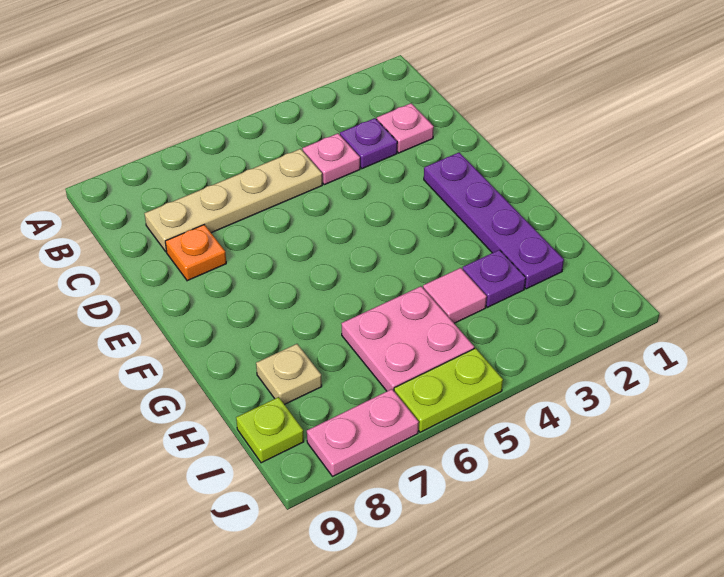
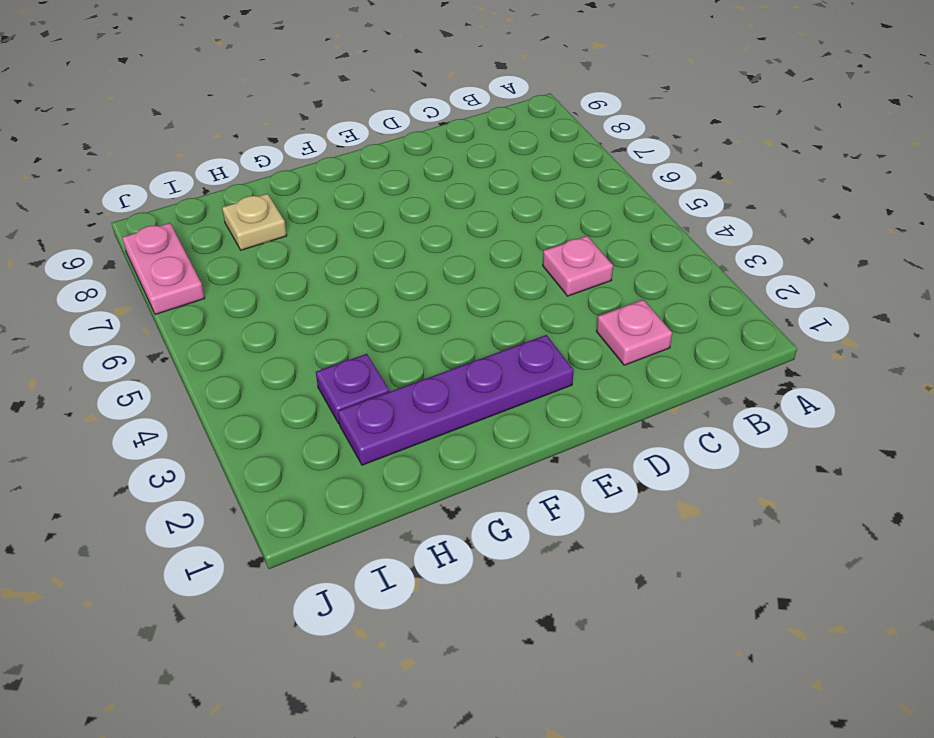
none -> purple plate C3 level 1
none -> tan plate C5:C8 level 1
none -> orange plate D8 level 1

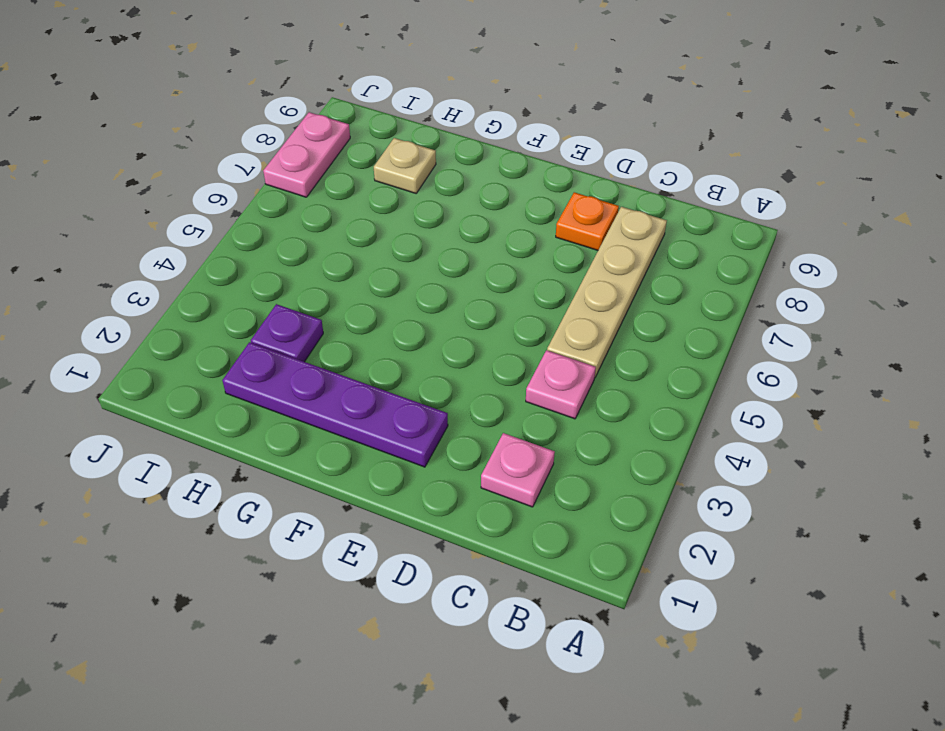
none -> purple plate C3 level 1
none -> pink tile H4 level 1
none -> pink plate H5:I6 level 1

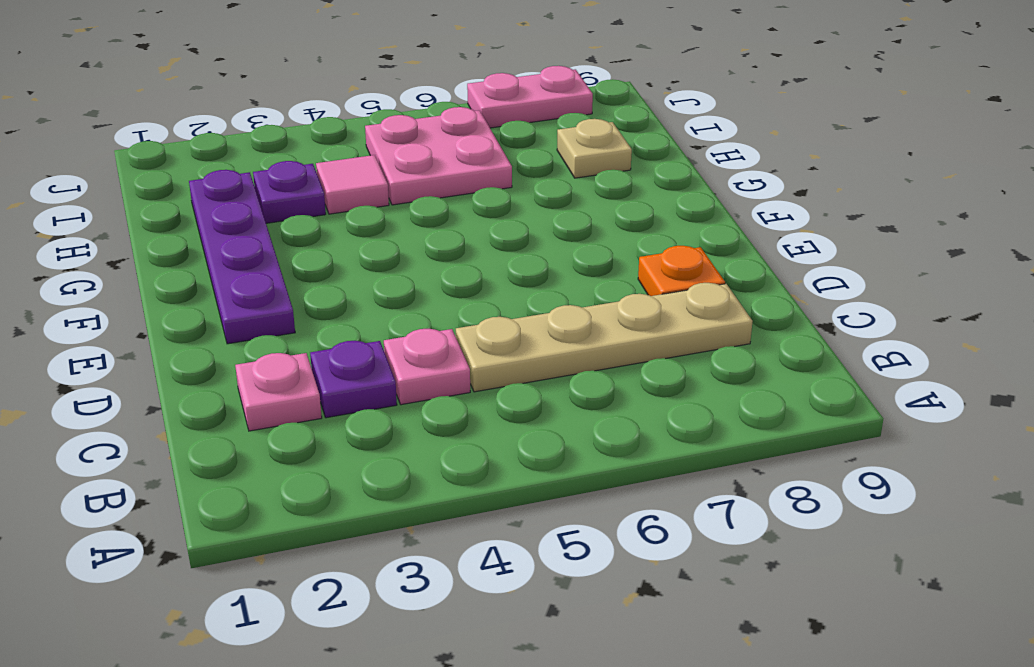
none -> lime plate I9 level 1
none -> lime plate J5:J6 level 1

